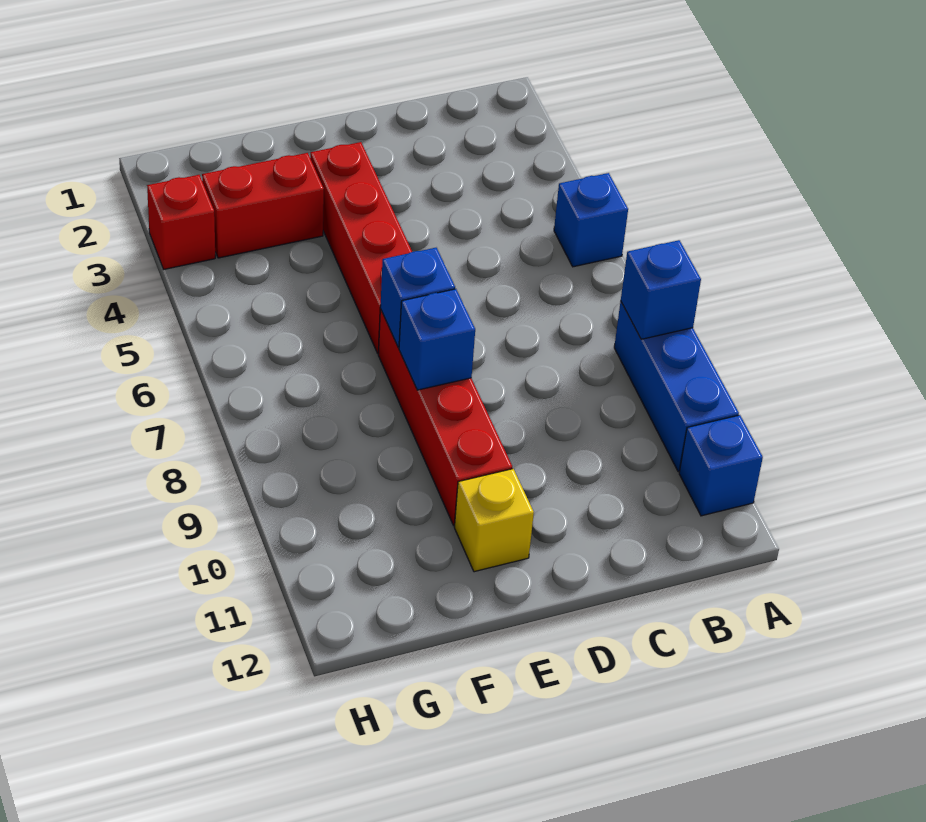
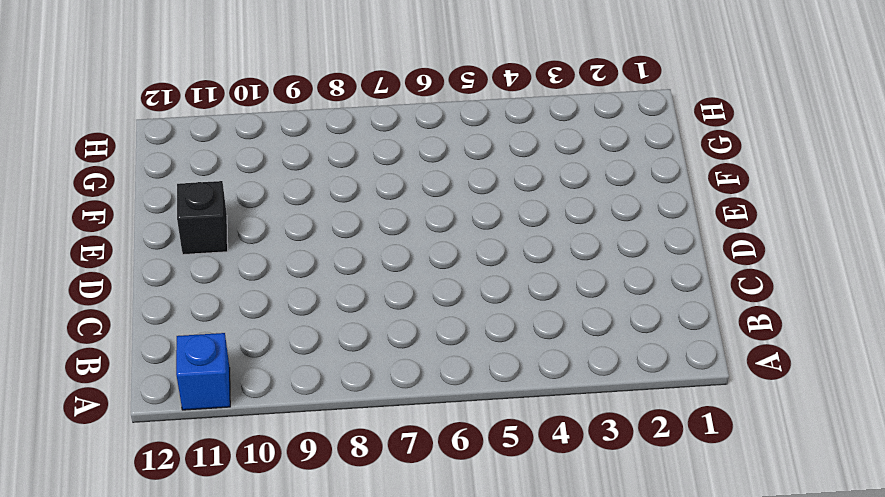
black brick E11 level 1 -> yellow brick E11 level 1
none -> blue brick A5 level 1
none -> blue brick A8:A10 level 1

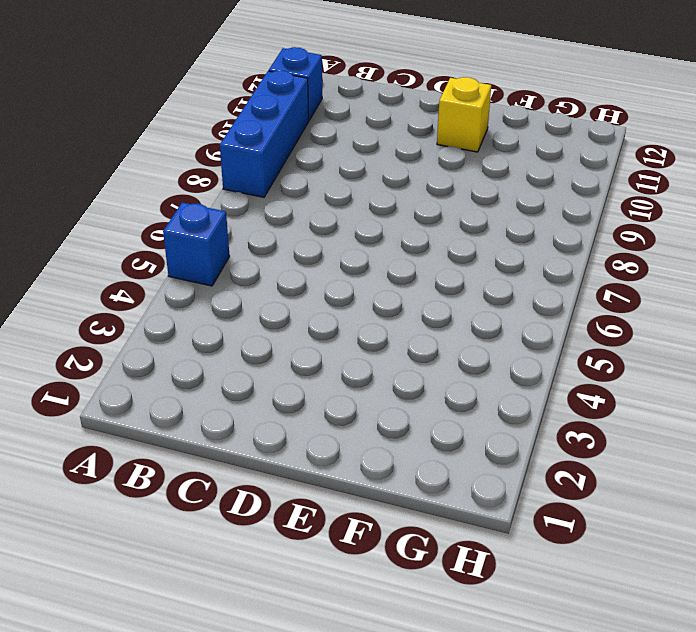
none -> red brick E3:E6 level 1
none -> red brick E7:E10 level 1

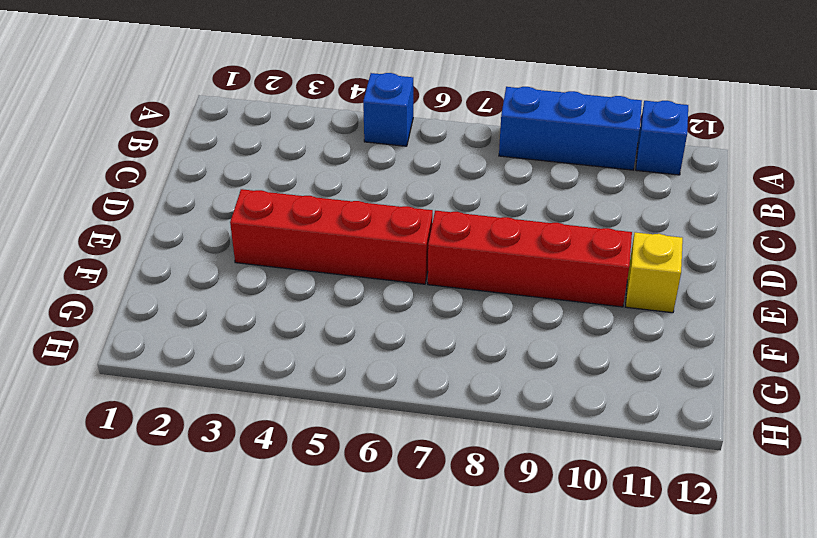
none -> red brick F3:G3 level 1
none -> red brick H3 level 1

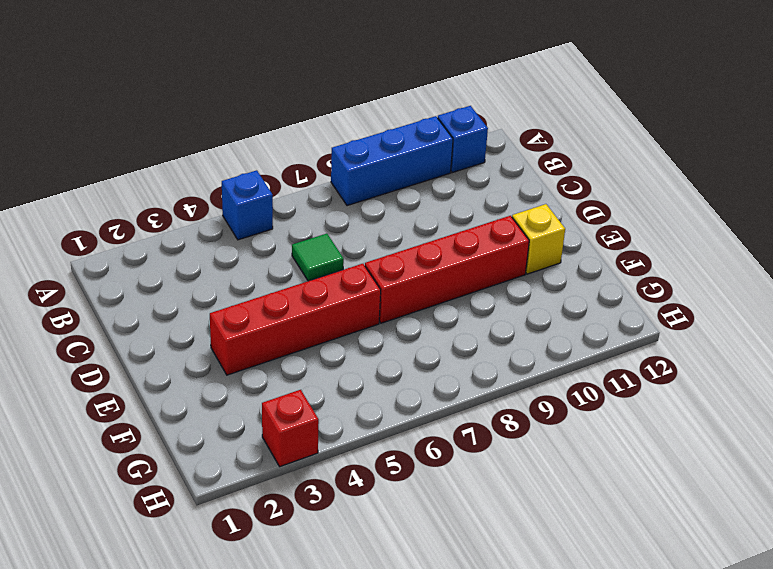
green tile C6 level 1 -> none
none -> red brick F3:G3 level 1
none -> blue brick A8 level 2

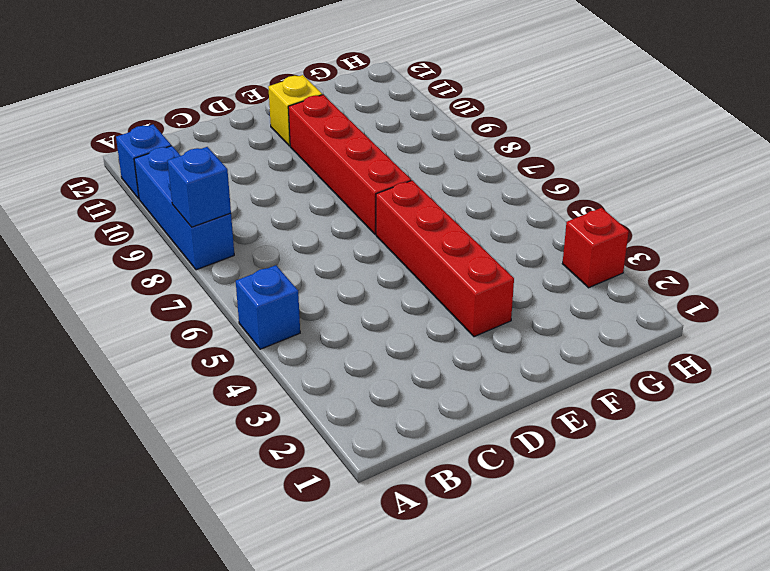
none -> red brick F3:G3 level 1
none -> blue brick E7 level 2

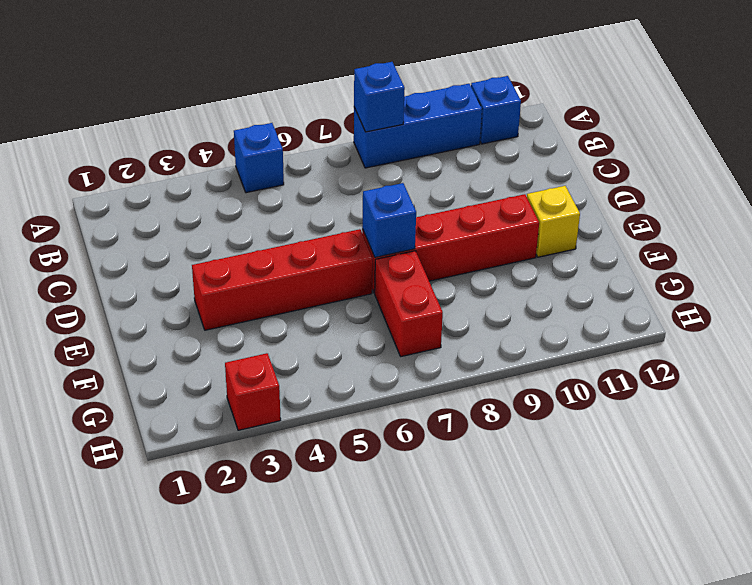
red brick F7:G7 level 1 -> red brick F3:G3 level 1
none -> blue brick E8 level 2

